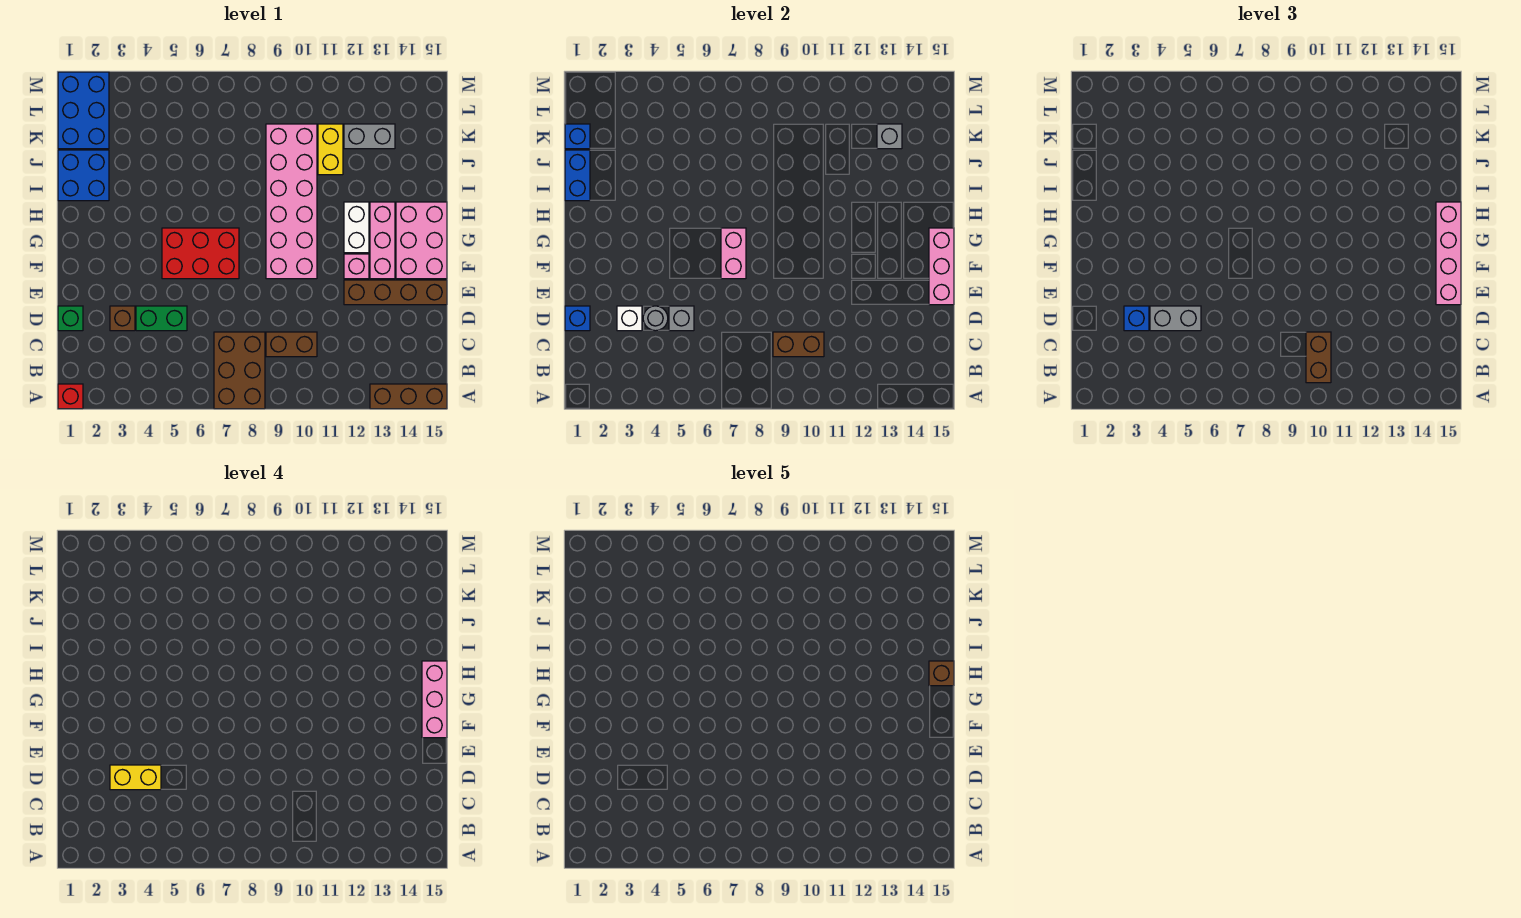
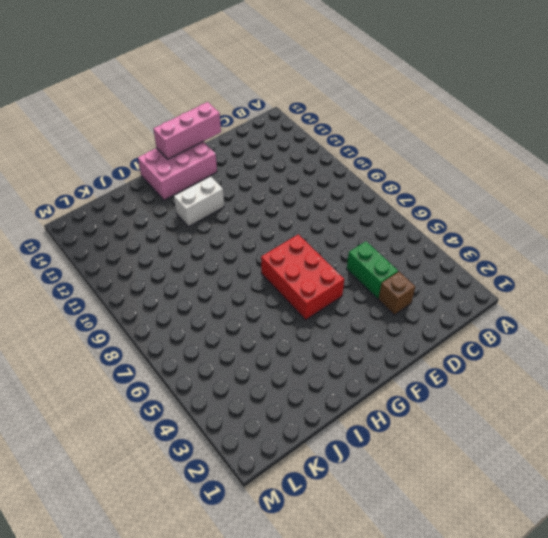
none -> red brick A1 level 1
none -> brown brick A7:C8 level 1
none -> brown brick A13:A15 level 1
none -> brown brick C9:C10 level 1

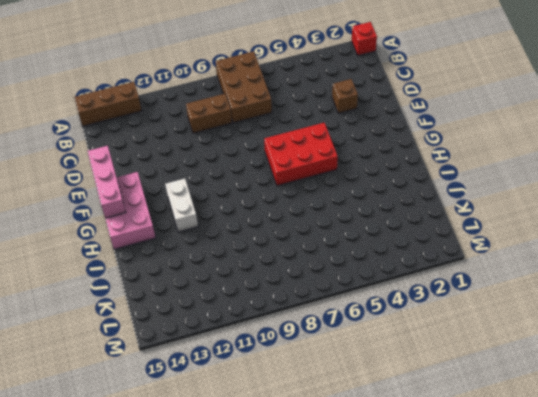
none -> green brick D1 level 1
none -> green brick D4:D5 level 1
none -> brown brick E12:E15 level 1
none -> pink brick F9:K10 level 1

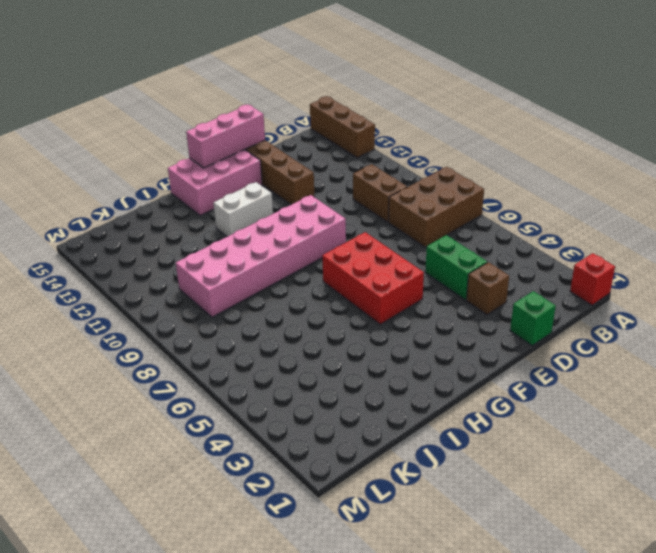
none -> pink brick F12 level 1
none -> pink brick F13:H13 level 1
none -> blue brick I1:J2 level 1
none -> yellow brick J11:K11 level 1

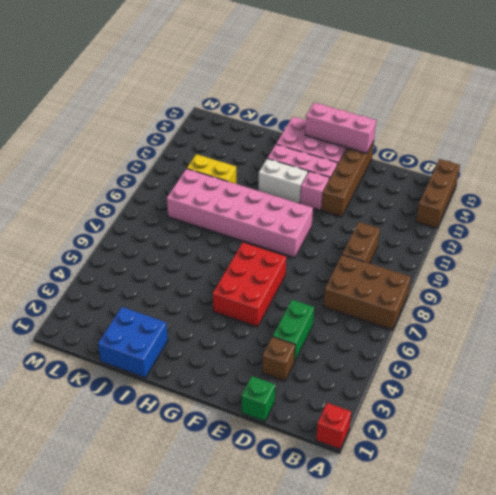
none -> blue brick K1:M2 level 1
none -> grey brick K12:K13 level 1
none -> brown brick C9:C10 level 2
none -> blue brick D1 level 2

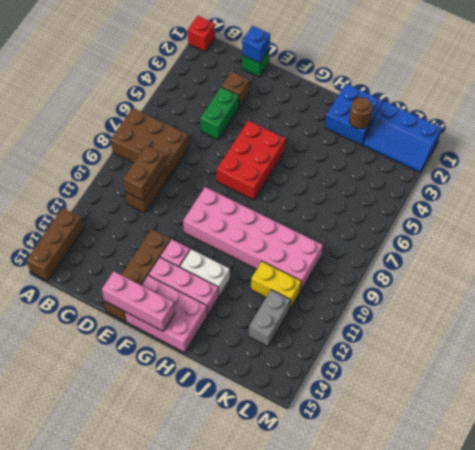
brown round brick J2 level 2 -> none
blue slope K1:M2 level 1 top 1 -> blue brick K1:M2 level 1
none -> white brick D3 level 2
none -> grey round brick D4 level 2
none -> grey brick D5 level 2
none -> pink brick F7:G7 level 2

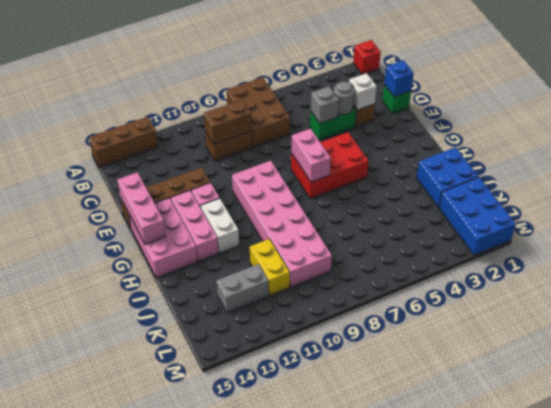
none -> blue brick I1:J1 level 2
none -> blue brick K1 level 2
none -> grey brick K13 level 2
none -> brown brick B10:C10 level 3

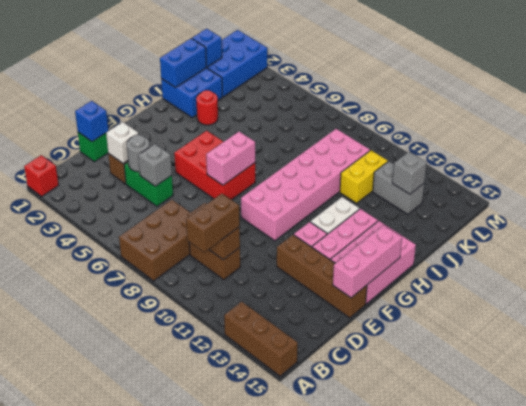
red round brick I3 level 1 -> none
none -> blue brick D3 level 3
none -> grey brick D4:D5 level 3
none -> pink brick E15:H15 level 3
none -> yellow brick D3:D4 level 4

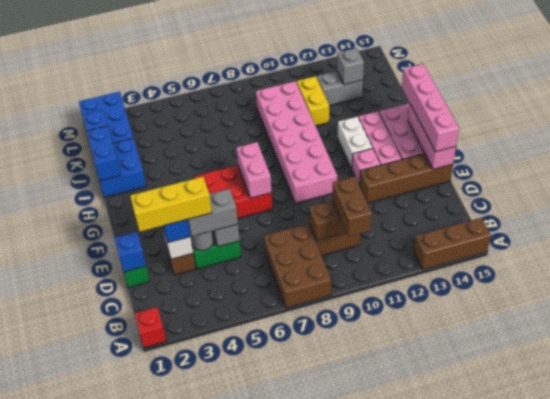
yellow brick D2:D4 level 4 -> yellow brick D3:D4 level 4
none -> pink brick F15:H15 level 4
none -> brown brick H15 level 5

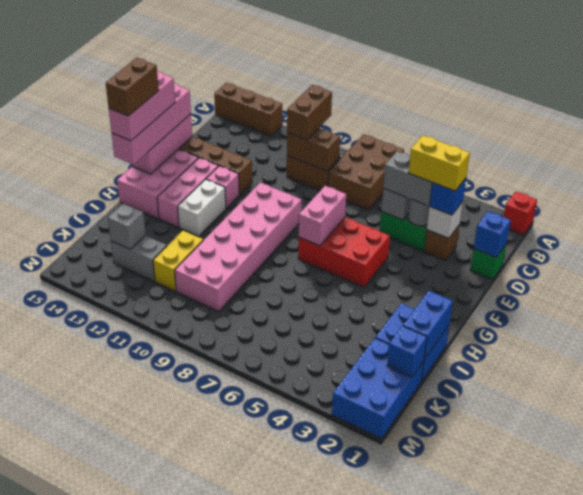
brown brick G15:H15 level 5 -> brown brick H15 level 5

